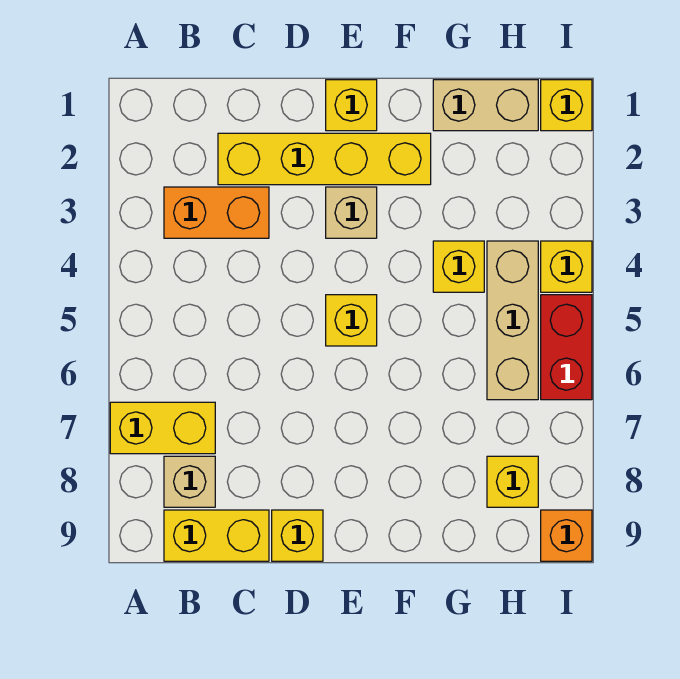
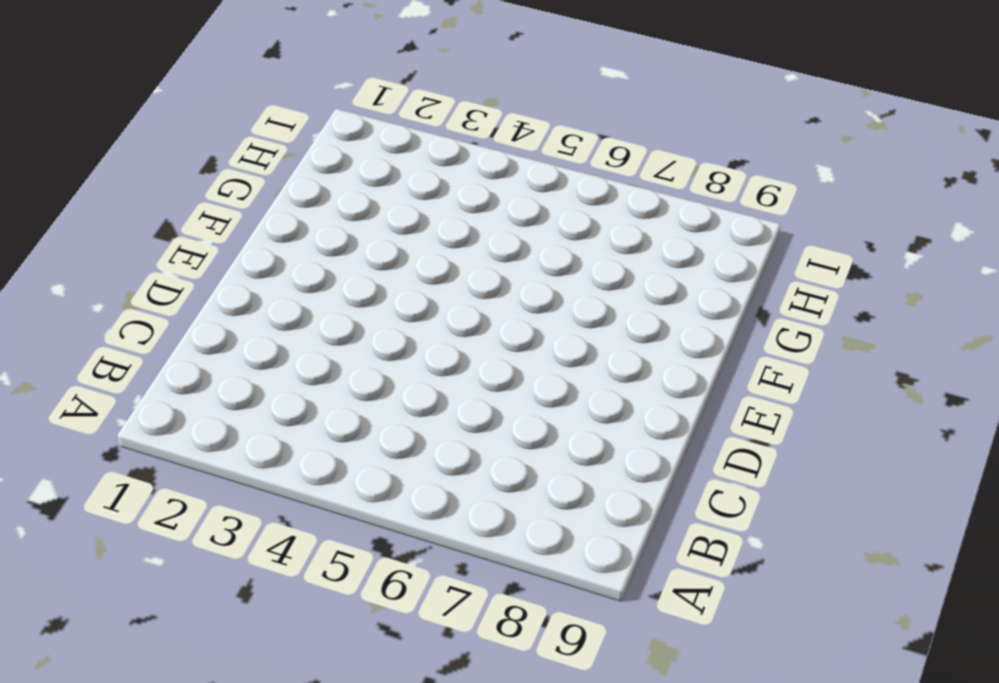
none -> yellow brick A7:B7 level 1
none -> orange brick B3:C3 level 1
none -> tan brick B8 level 1

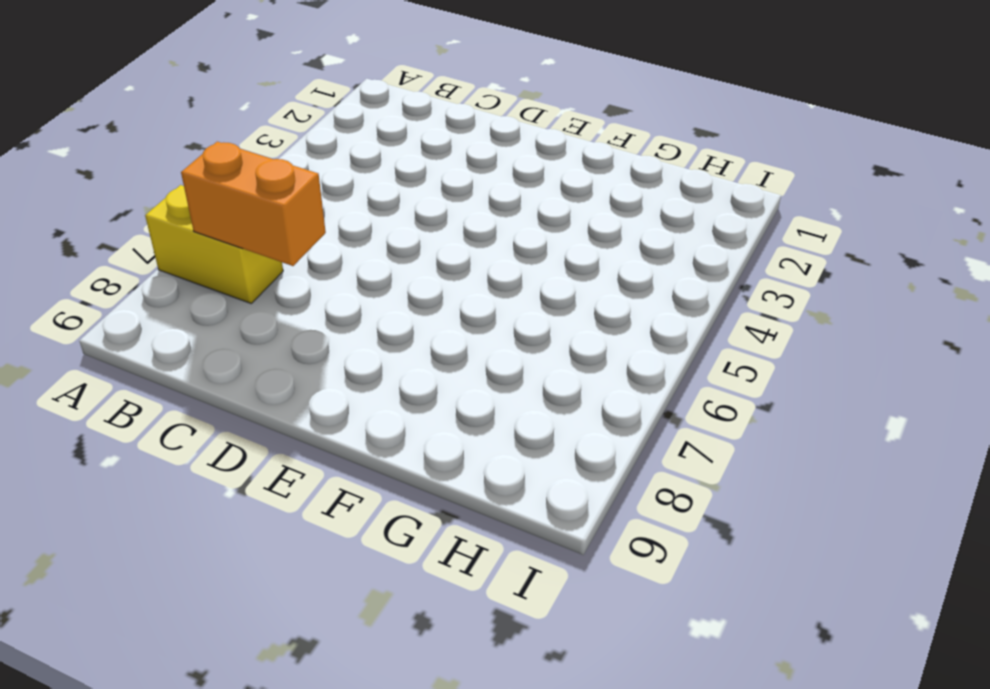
orange brick B7:C7 level 2 -> orange brick B3:C3 level 1
none -> tan brick B8 level 1
none -> yellow brick B9:C9 level 1
none -> yellow brick C2:F2 level 1

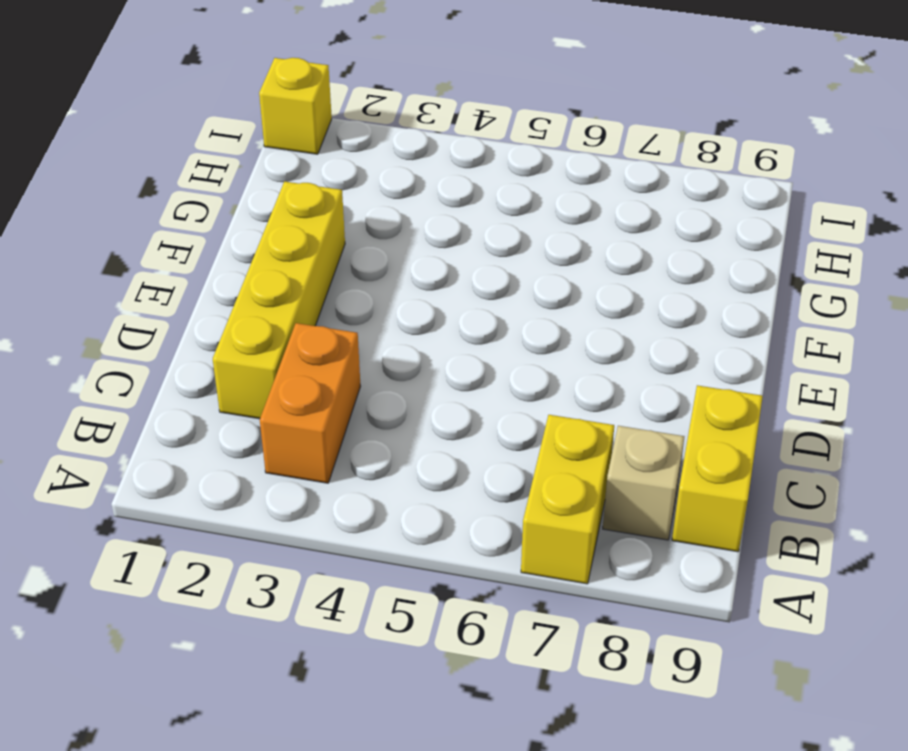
none -> yellow brick D9 level 1
none -> yellow brick E1 level 1
none -> tan brick E3 level 1

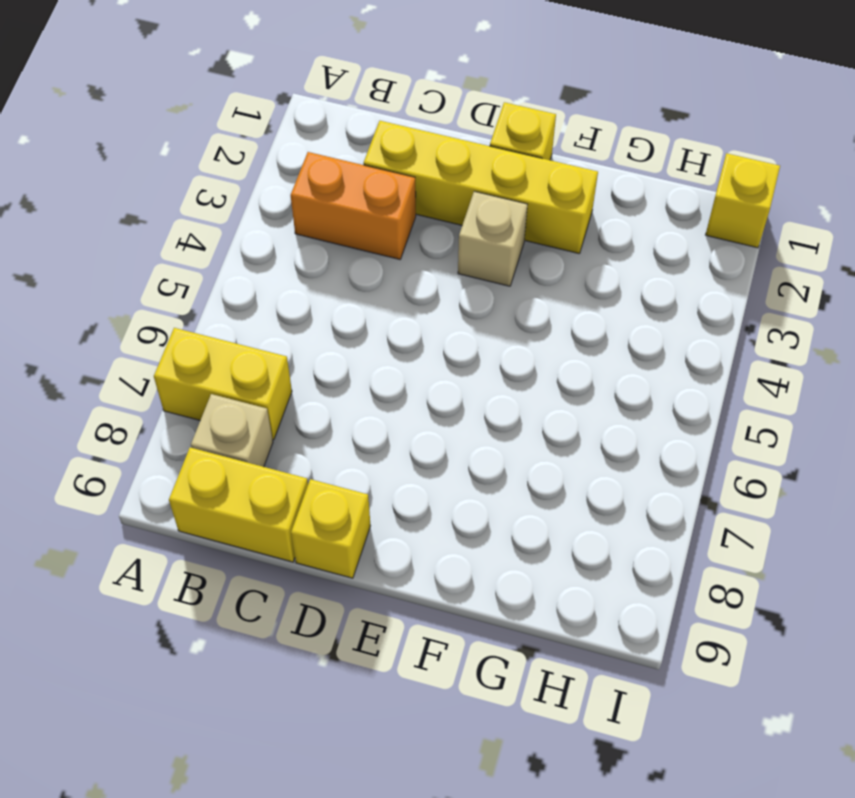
none -> yellow brick E5 level 1
none -> tan brick G1:H1 level 1
none -> yellow brick G4 level 1

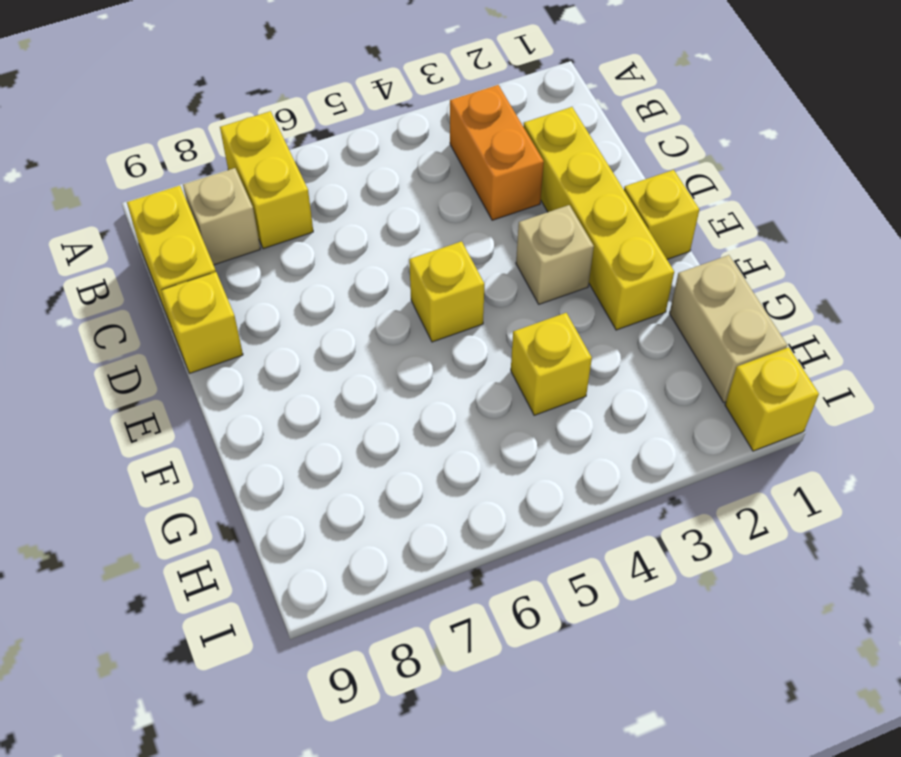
none -> tan brick H4:H6 level 1
none -> yellow brick H8 level 1
none -> yellow brick I4 level 1

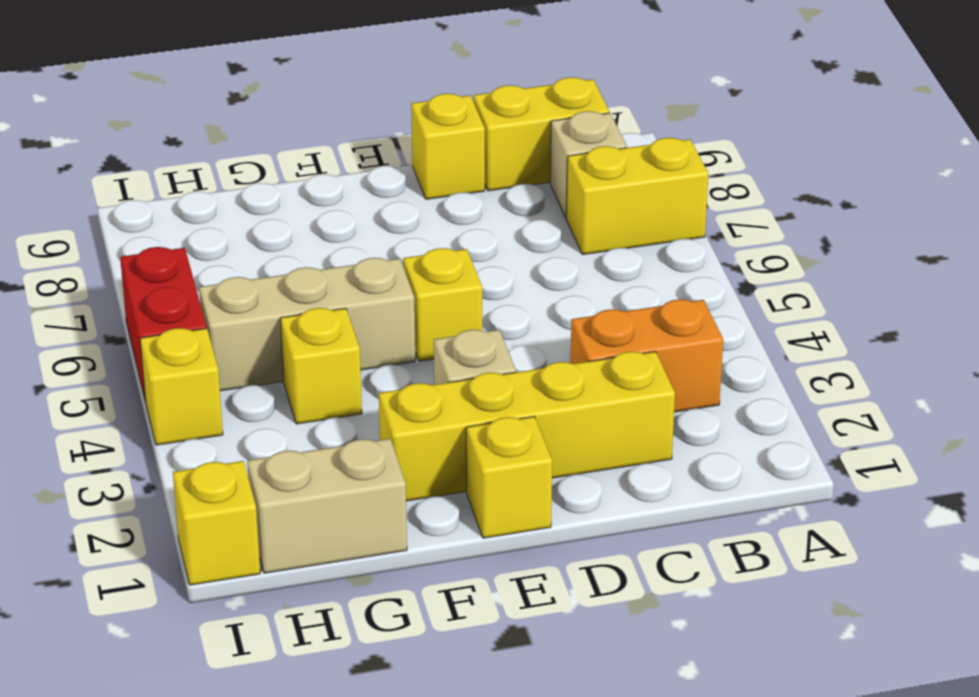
tan brick F5:H5 level 1 -> tan brick H4:H6 level 1
none -> yellow brick H8 level 1
none -> orange brick I9 level 1

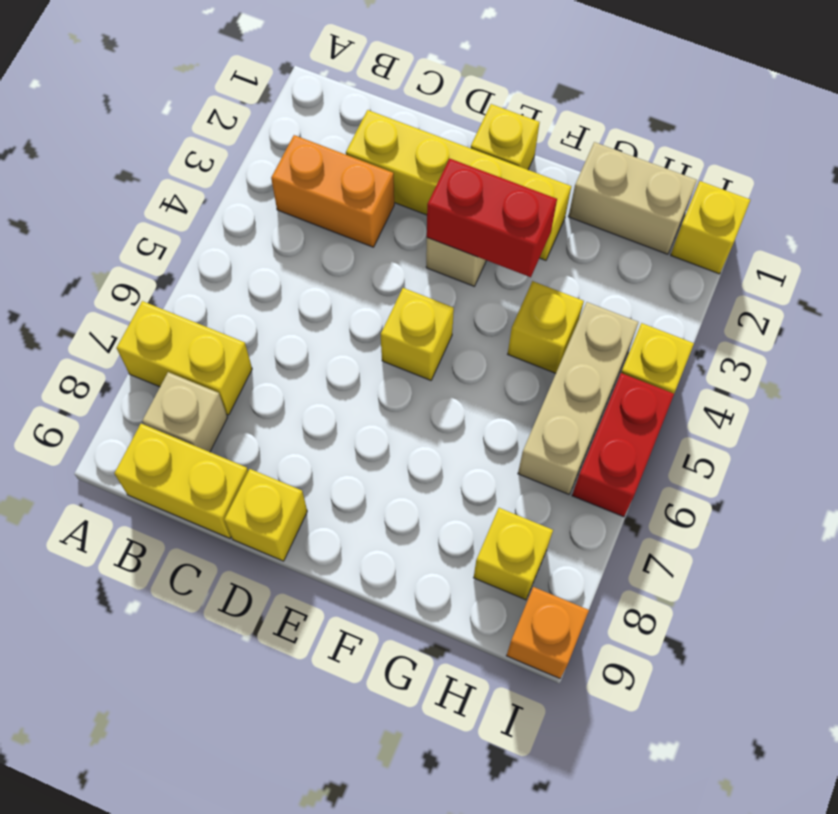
red brick E3:F3 level 2 -> none

